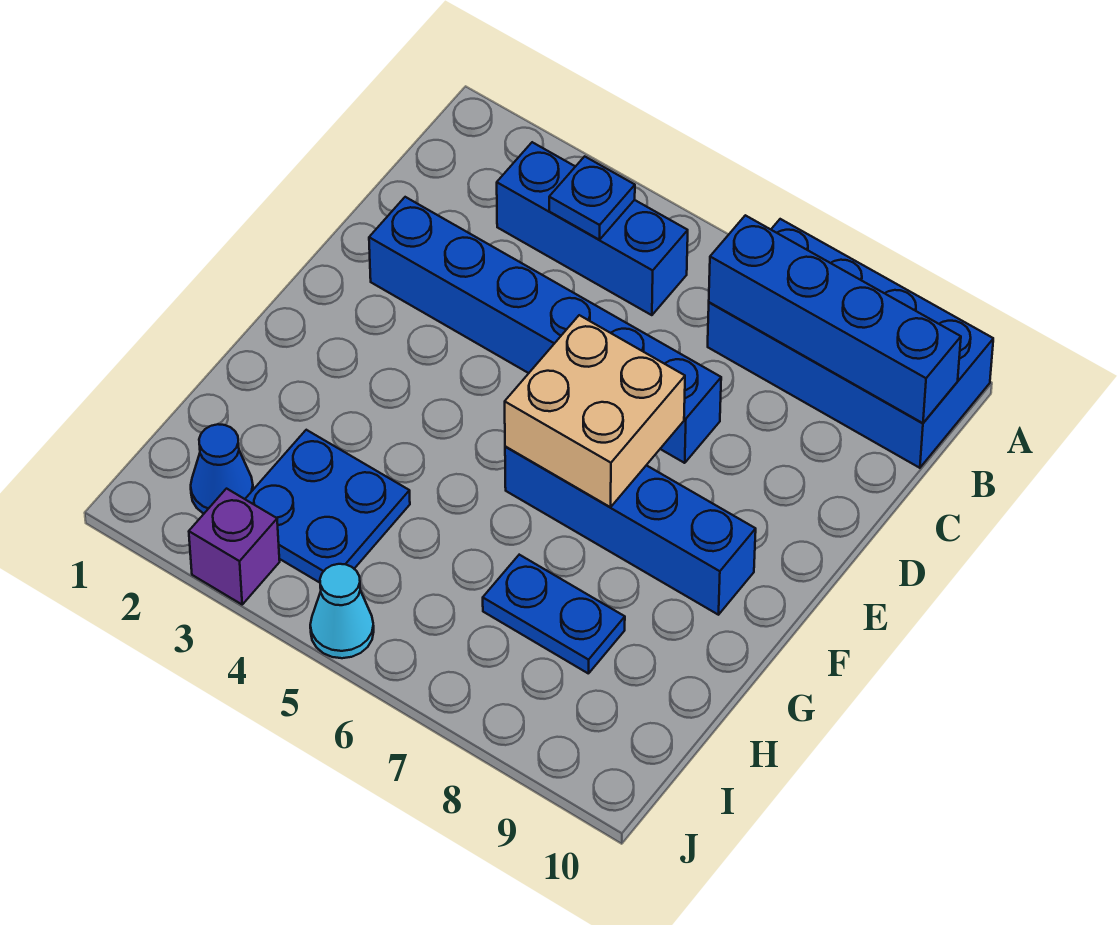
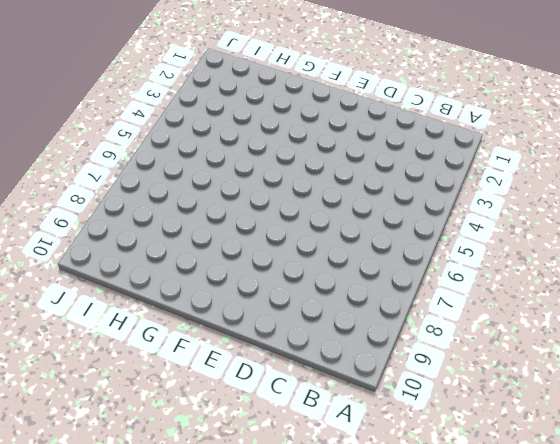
none -> blue brick A7:B10 level 1
none -> blue brick B3:B5 level 1
none -> blue brick D2:D7 level 1

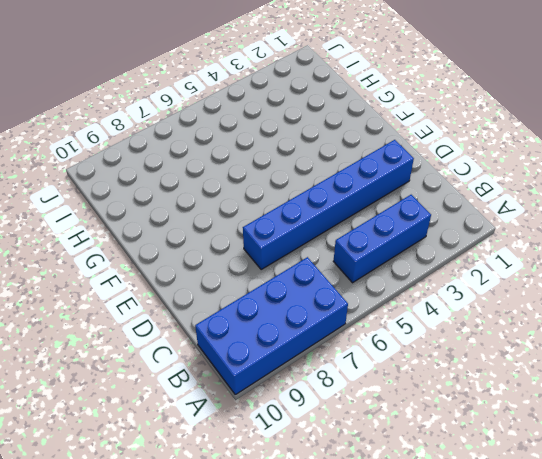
none -> blue brick F6:F9 level 1
none -> blue plate H3:I4 level 1
none -> blue plate H7:H8 level 1

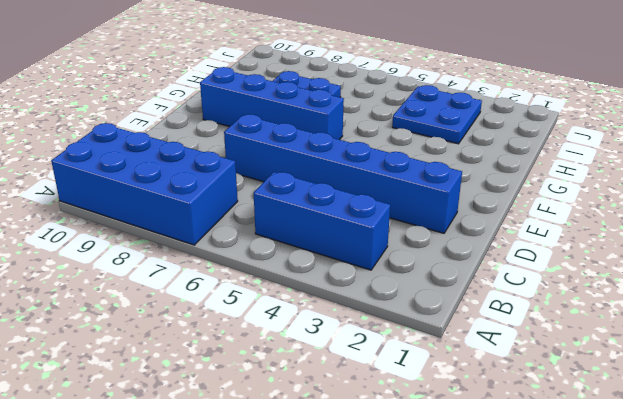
none -> blue cone I2 level 1
none -> purple brick J3 level 1
none -> cyan cone J5 level 1

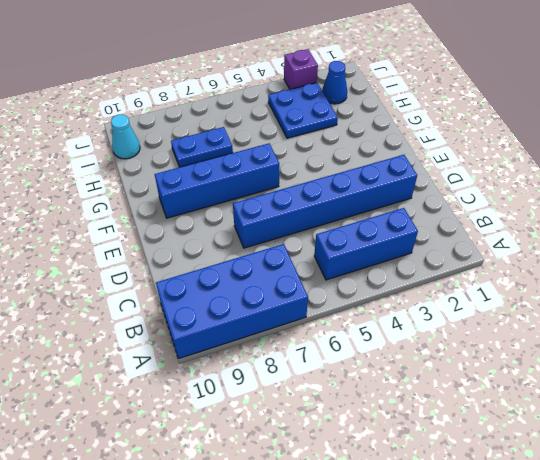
cyan cone I10 level 1 -> cyan cone J5 level 1
none -> blue plate B4 level 2
none -> blue brick B7:B10 level 2
none -> tan brick E6:F7 level 2

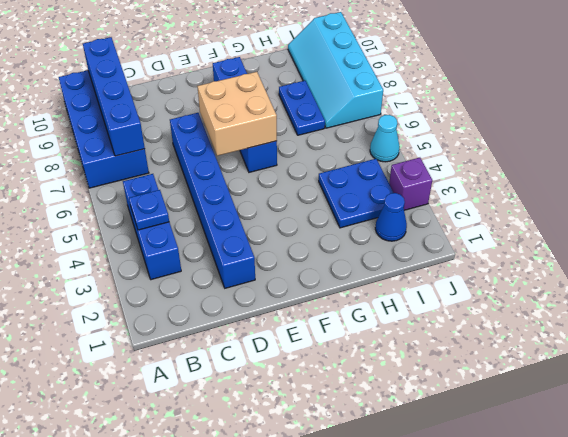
cyan slope I7:J10 level 1 top J -> none

